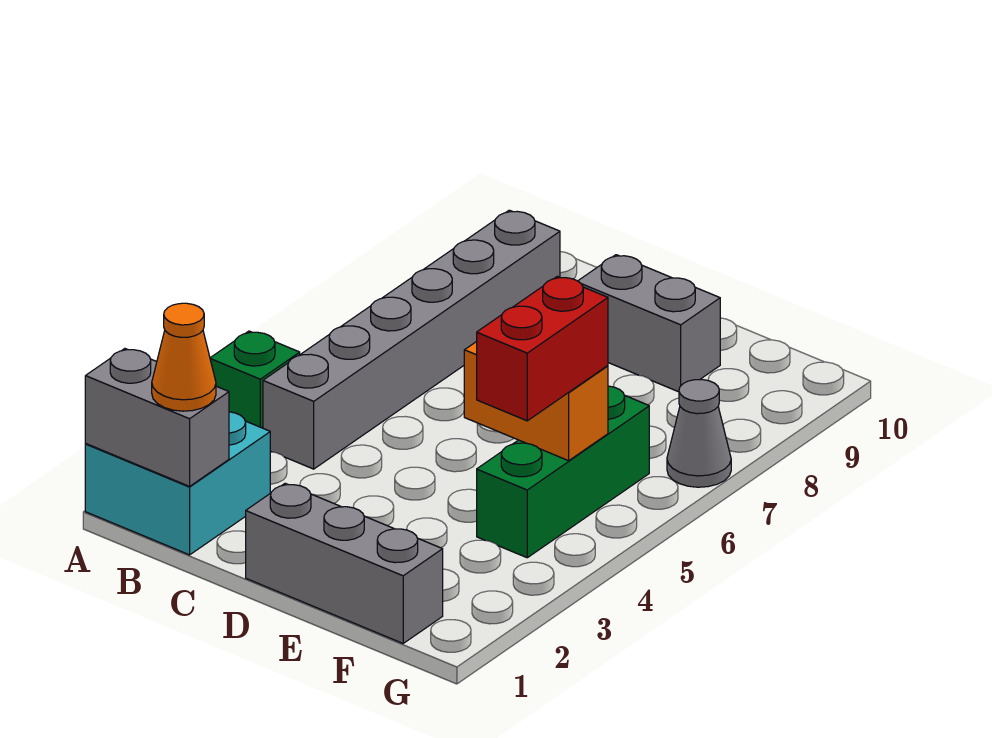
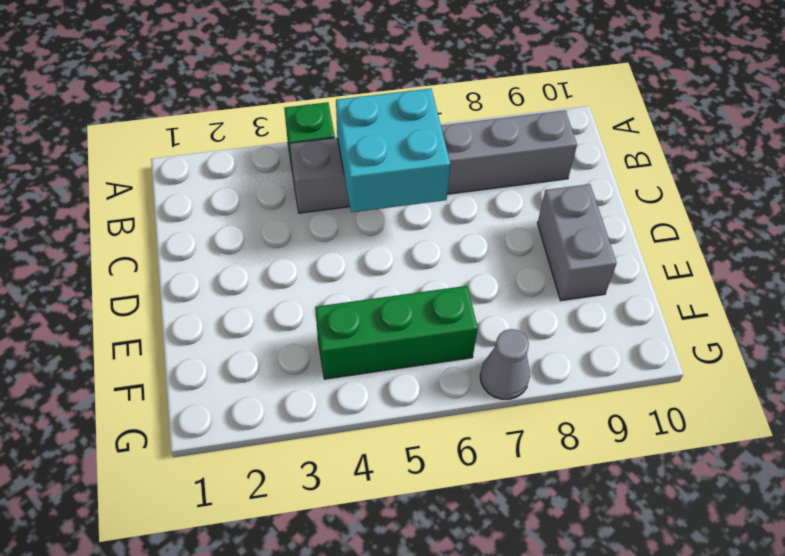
cyan brick B5:C6 level 2 -> cyan brick A1:B2 level 1
none -> grey brick D1:F1 level 1
none -> grey brick A1:B1 level 2

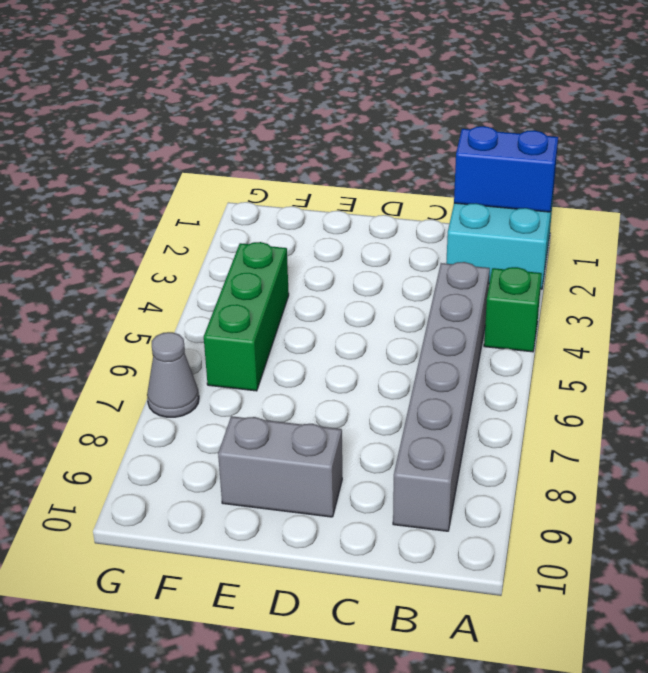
blue brick A1:B1 level 2 -> grey brick A1:B1 level 2
none -> grey brick D1:F1 level 1
none -> orange brick E5:F5 level 2

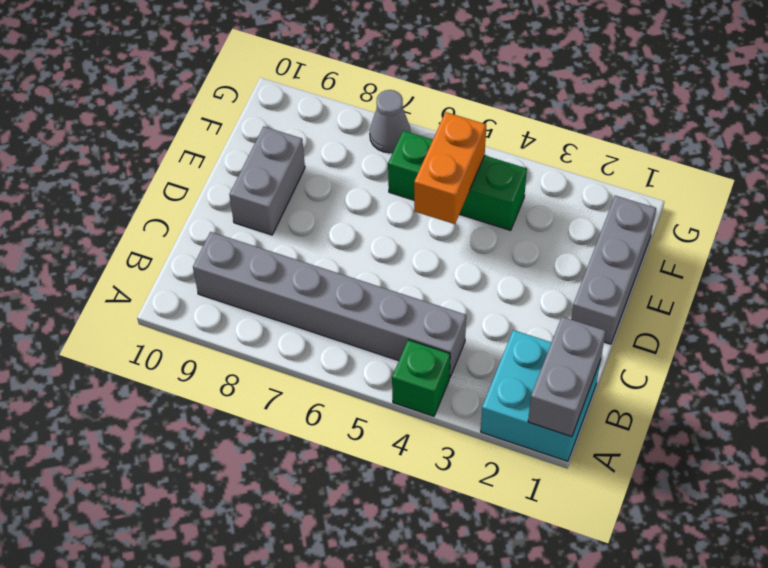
none -> orange cone B1 level 3
none -> red brick F4:F5 level 3

